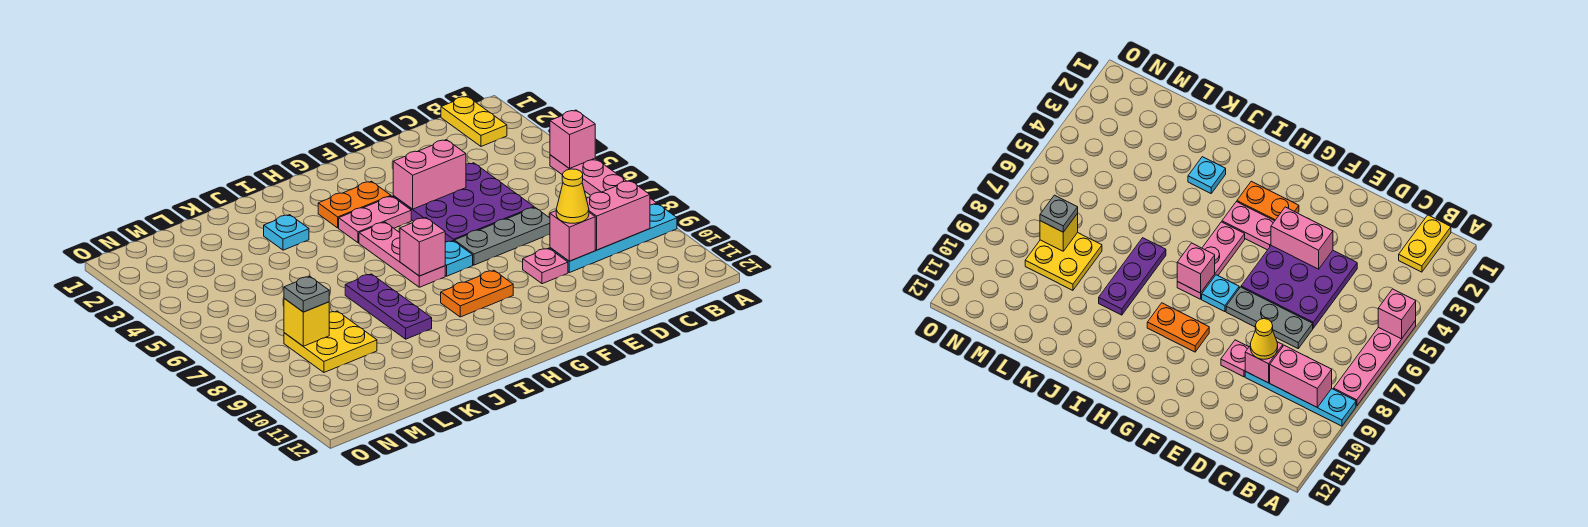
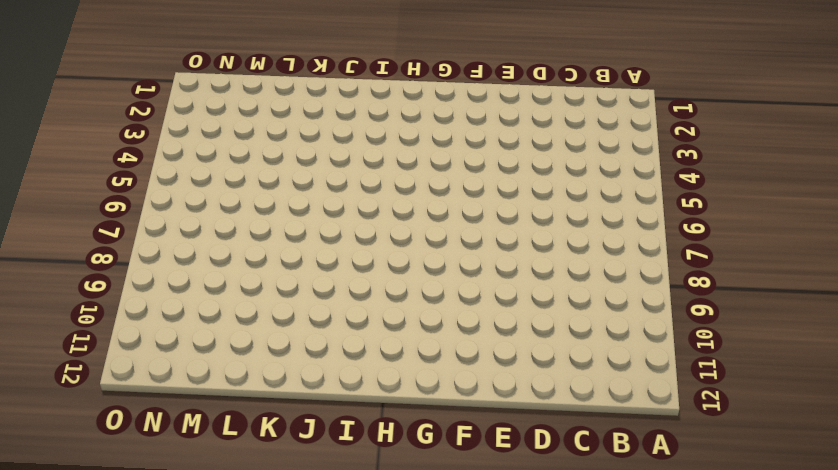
none -> pink plate A5:A8 level 1
none -> cyan plate A9:D9 level 1
none -> yellow plate B1:B2 level 1

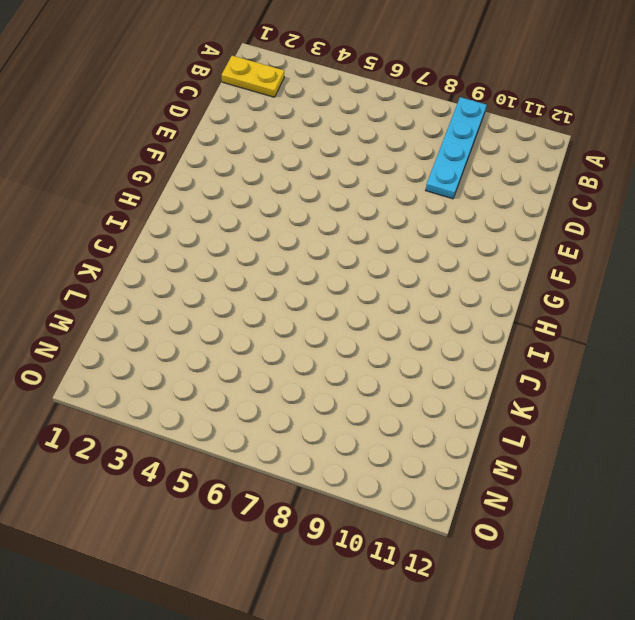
none -> pink plate A5:A8 level 1
none -> purple plate D4:F6 level 1
none -> grey plate D7:F7 level 1

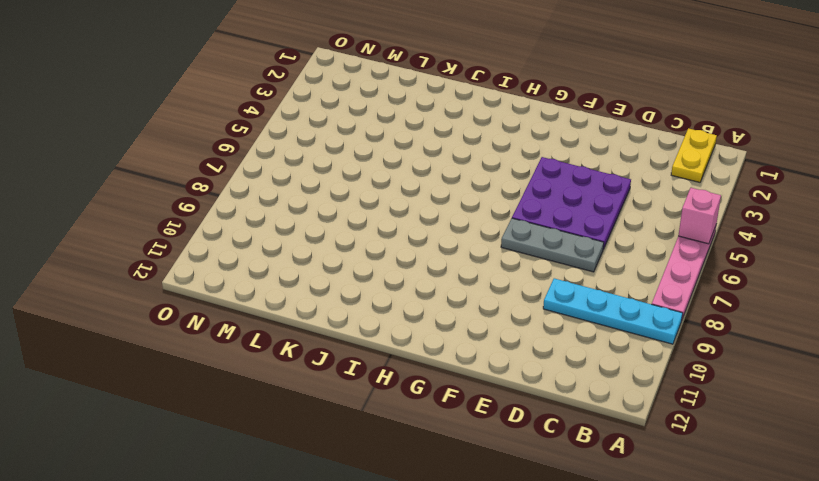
none -> pink plate E9 level 1
none -> orange plate G3:H3 level 1
none -> pink plate G4:H4 level 1

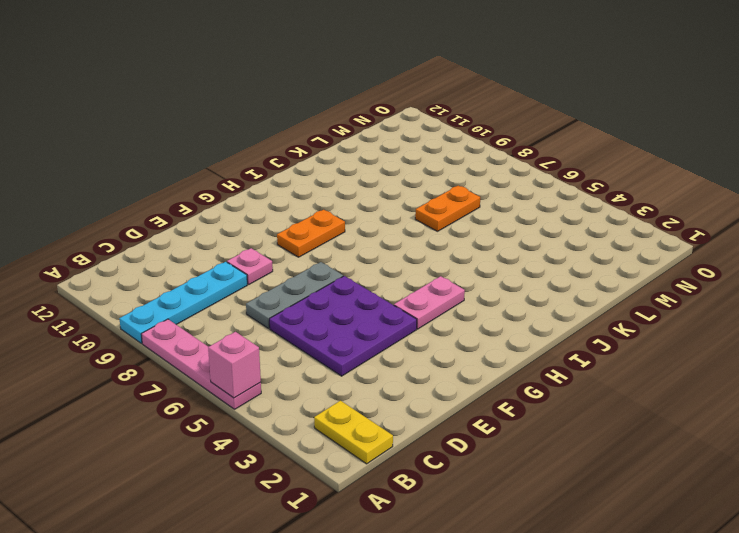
orange plate K7:L7 level 1 -> orange plate G3:H3 level 1
none -> cyan plate G7 level 1
none -> pink plate H5:H7 level 1
none -> cyan plate J3 level 1

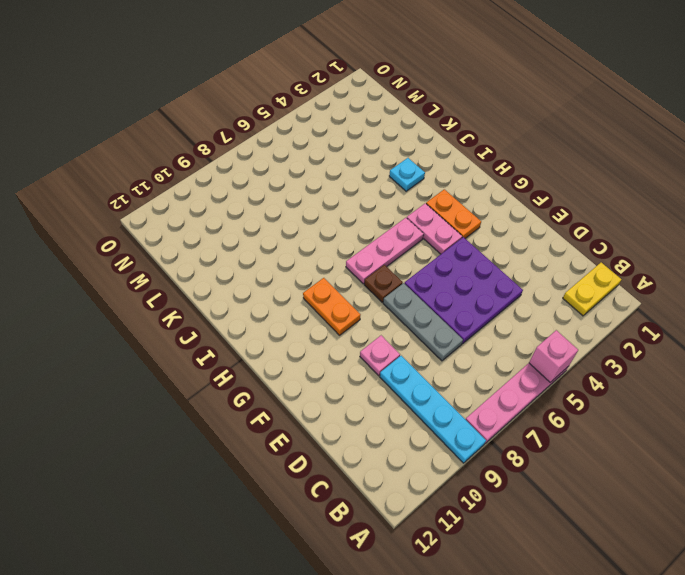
brown plate G7 level 1 -> cyan plate G7 level 1
none -> purple plate J7:J9 level 1
none -> yellow plate L8:M9 level 1
none -> pink brick B9:C9 level 2

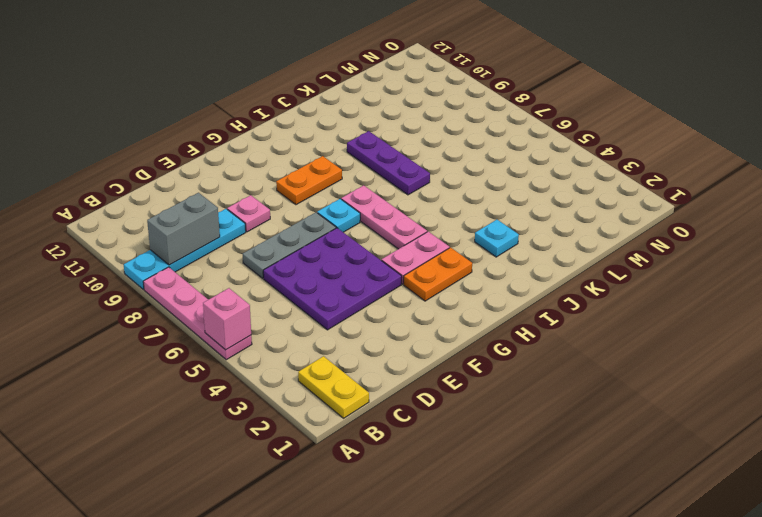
grey brick B9:C9 level 2 -> pink brick B9:C9 level 2
none -> yellow plate L8:M9 level 1
none -> pink brick D9 level 2
none -> pink brick E4:F4 level 2

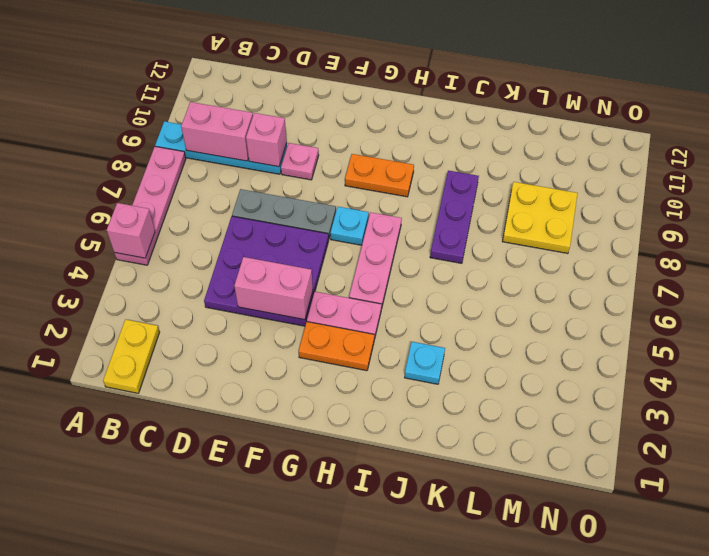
none -> pink brick H7 level 2
none -> yellow brick M8 level 2
none -> yellow cone D9 level 3

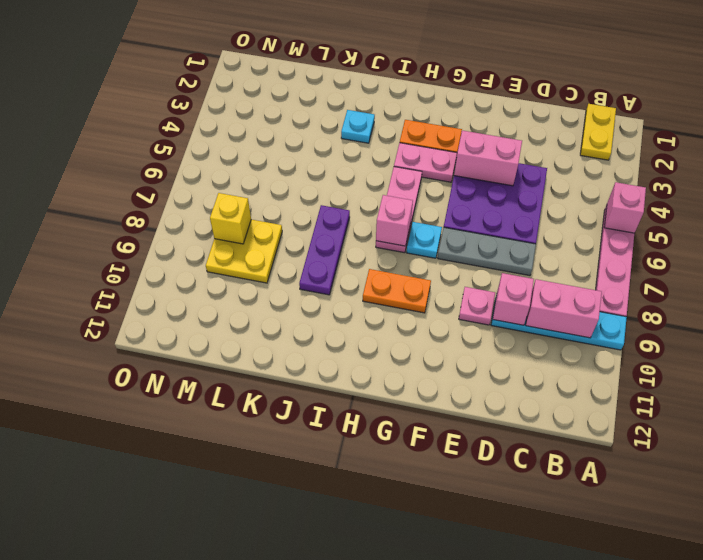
none -> yellow cone D9 level 3
none -> grey plate M8 level 3

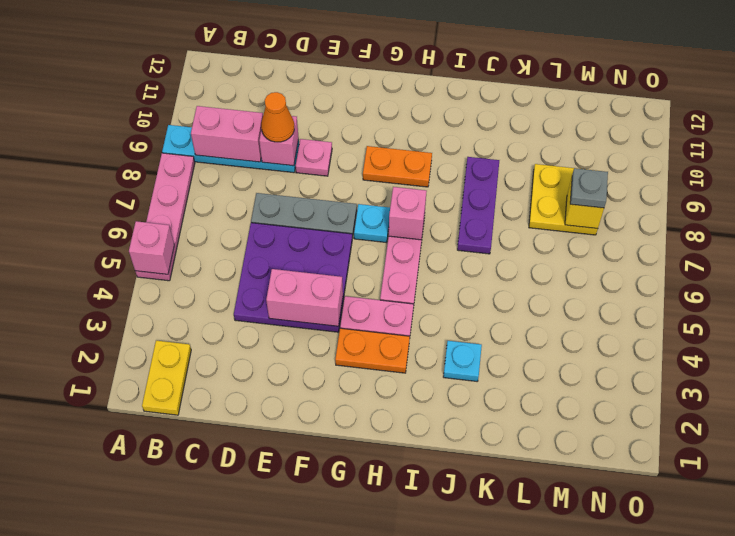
orange cone D9 level 3 -> yellow cone D9 level 3

